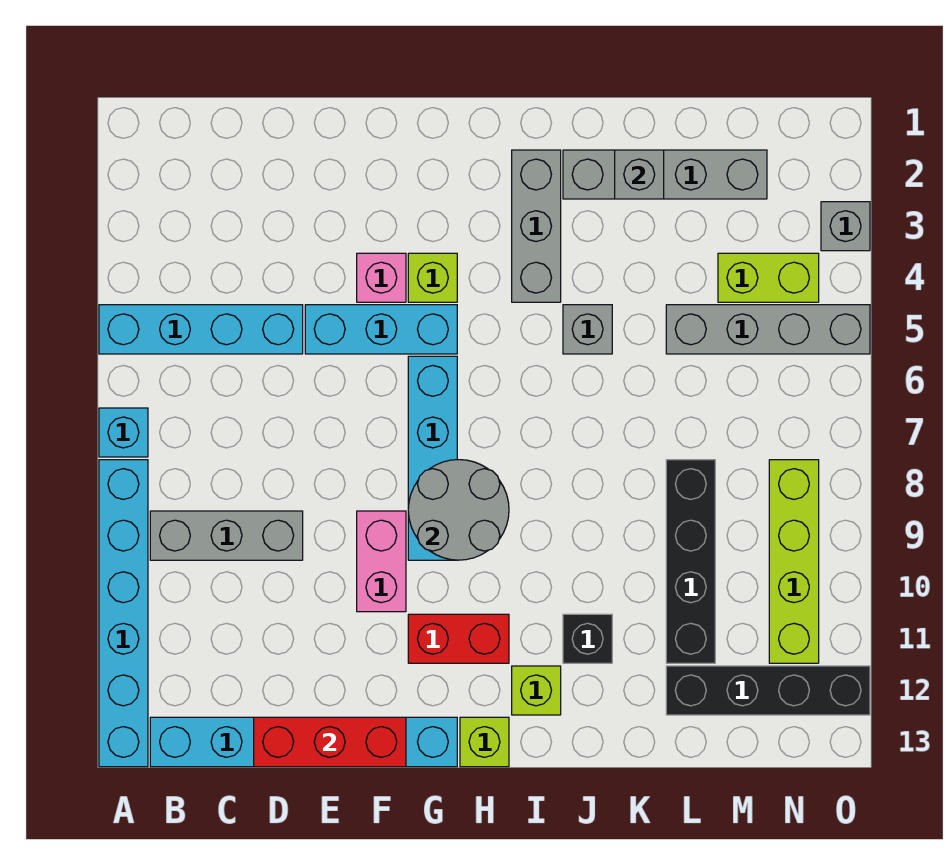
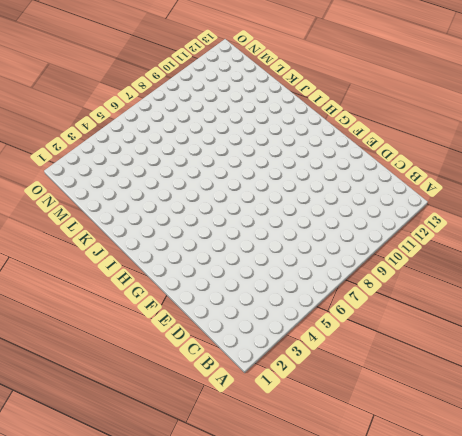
none -> cyan brick A5:D5 level 1
none -> cyan brick A7 level 1
none -> cyan brick A8:A13 level 1

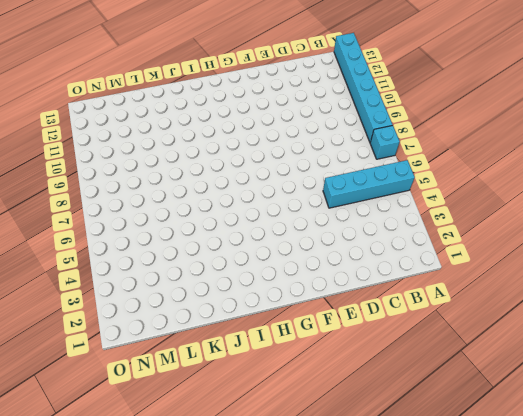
none -> grey brick B9:D9 level 1
none -> cyan brick B13:G13 level 1
none -> cyan brick E5:G5 level 1

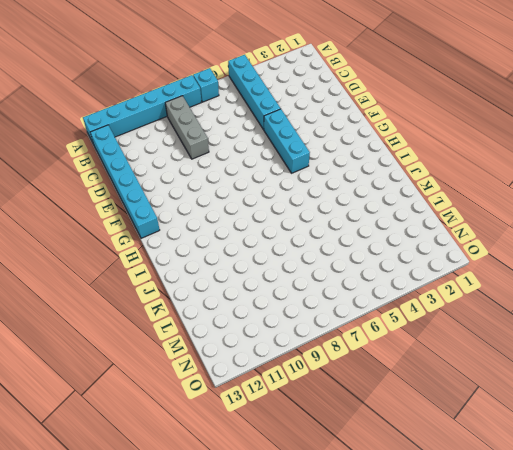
none -> pink brick F4 level 1
none -> pink brick F9:F10 level 1
none -> lime brick G4 level 1

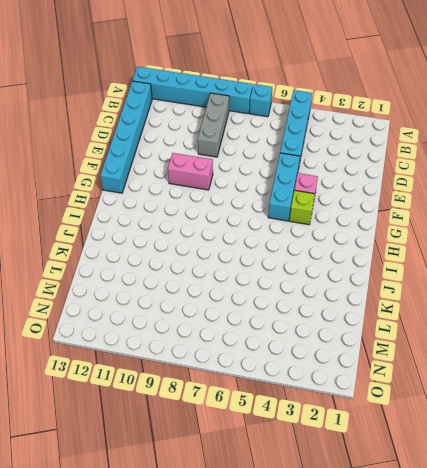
none -> cyan brick G6:G9 level 1
none -> red brick G11:H11 level 1
none -> lime brick H13 level 1

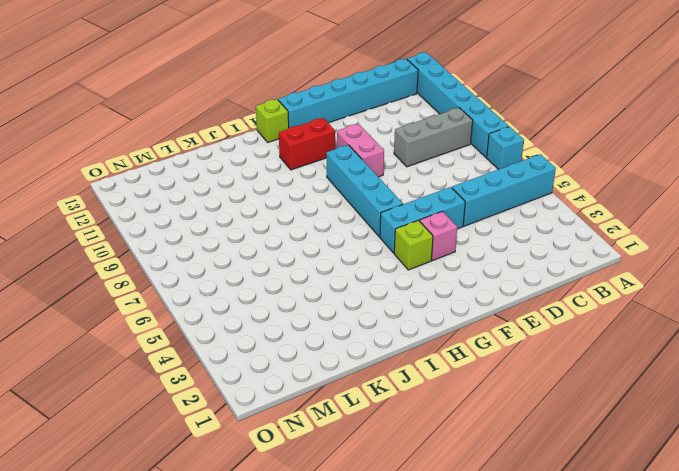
none -> grey brick I2:I4 level 1
none -> lime brick I12 level 1
none -> grey brick J2:M2 level 1

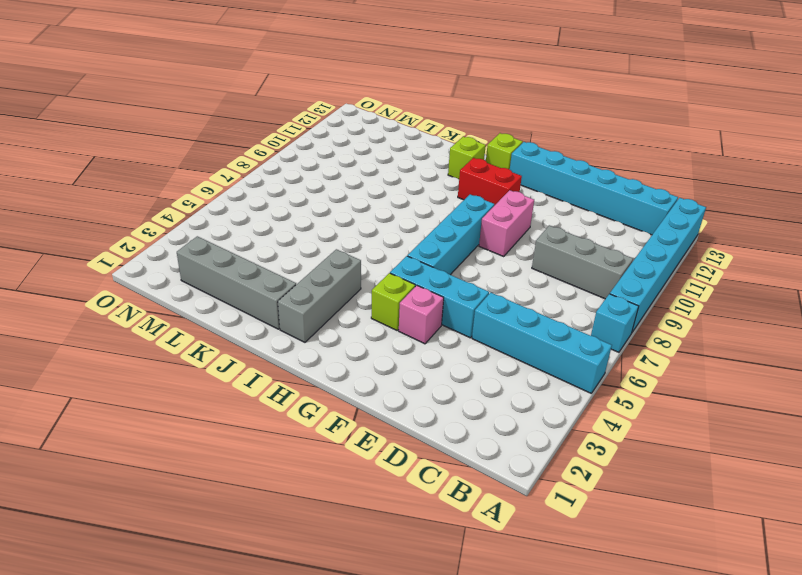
none -> grey brick J5 level 1
none -> black brick J11 level 1
none -> grey brick L5:O5 level 1

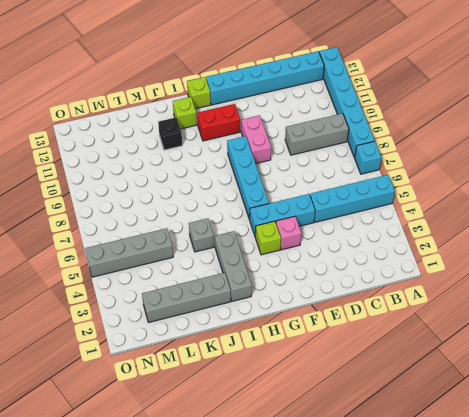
none -> black brick L8:L11 level 1
none -> black brick L12:O12 level 1
none -> lime brick M4:N4 level 1

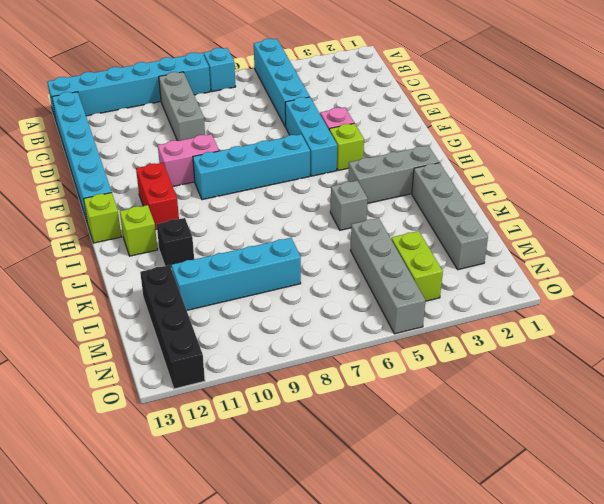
cyan brick L8:L11 level 1 -> black brick L8:L11 level 1
none -> lime brick N8:N11 level 1
none -> grey brick O3 level 1
none -> red brick D13:F13 level 2

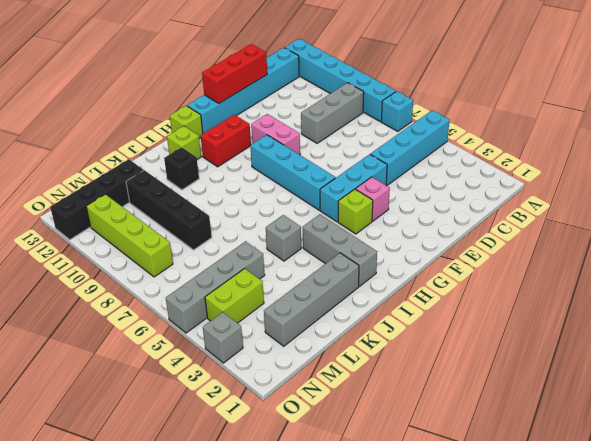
none -> grey round brick G8:H9 level 2
none -> grey brick K2 level 2

